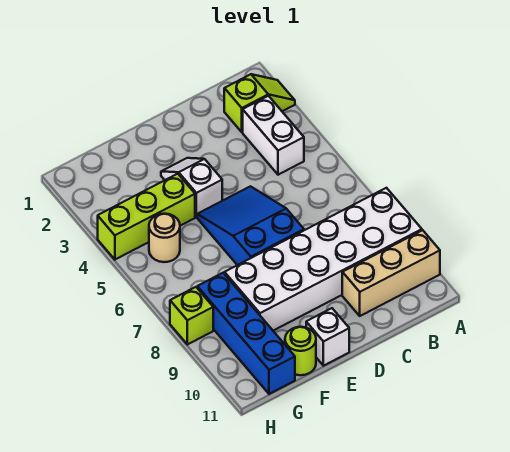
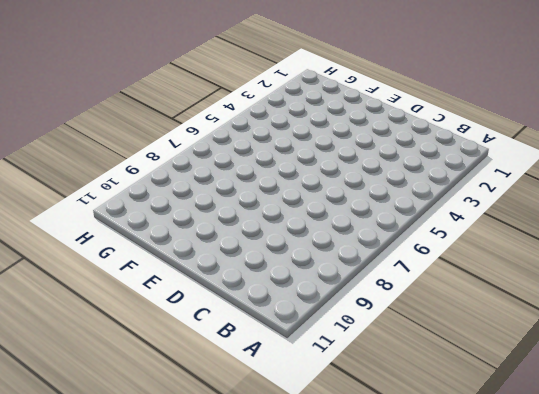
none -> lime slope A2:B2 level 1 top B
none -> white brick A8:F9 level 1
none -> tan brick A10:C10 level 1

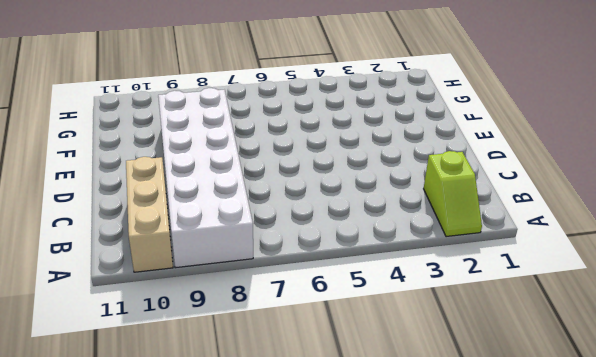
none -> white brick B3:B4 level 1
none -> blue slope D5:E7 level 1 top 7
none -> white slope E3:E4 level 1 top 4

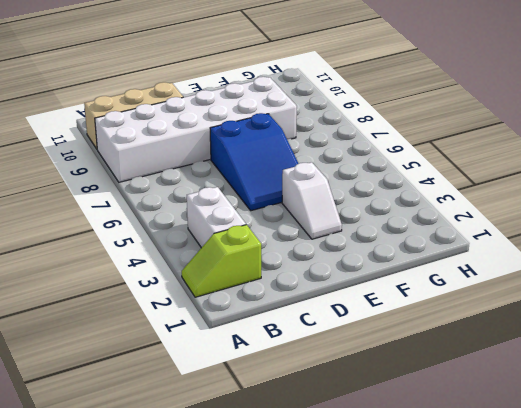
none -> white brick E11 level 1
none -> lime brick F4:H4 level 1
none -> lime round brick F11 level 1

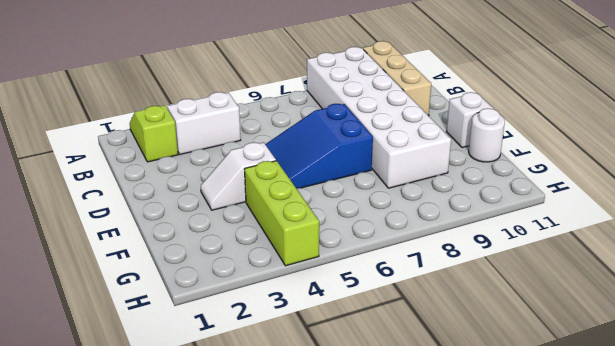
white round brick F11 level 1 -> lime round brick F11 level 1
none -> tan round brick G5 level 1
none -> blue brick G8:G11 level 1
none -> lime brick H8 level 1

